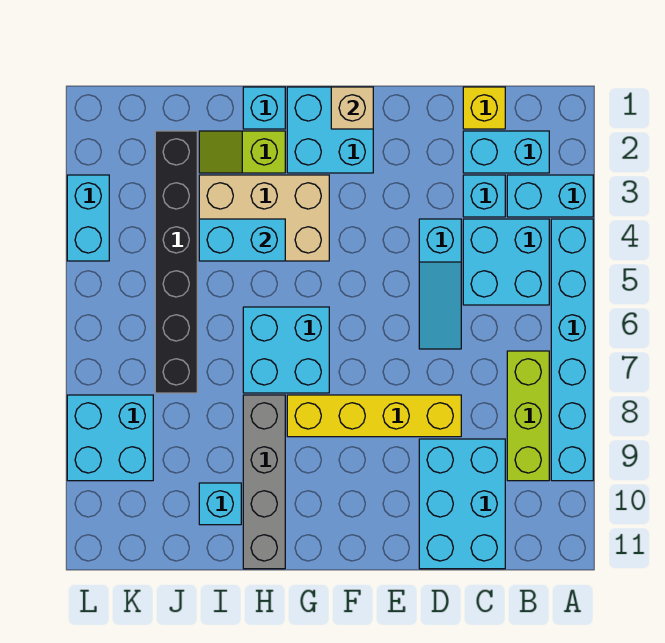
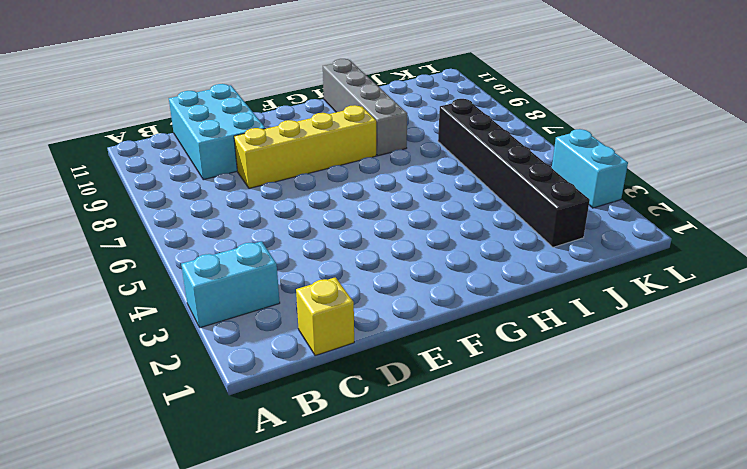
none -> cyan brick A4:A9 level 1
none -> cyan brick B2:C2 level 1
none -> cyan brick B4:C5 level 1

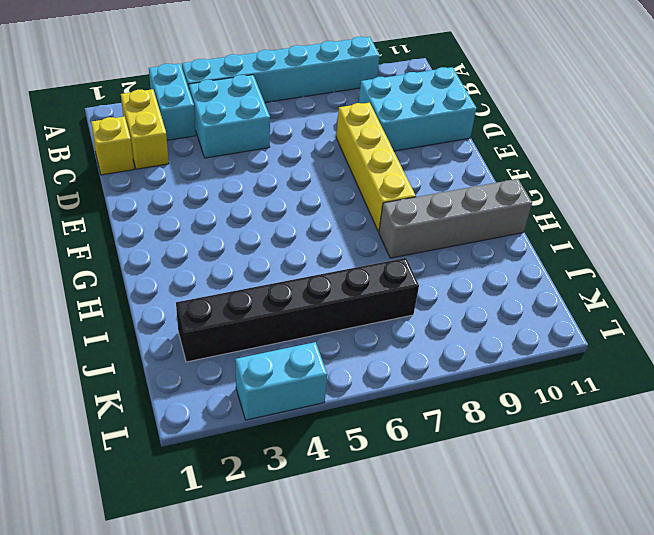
yellow brick B2:C2 level 1 -> cyan brick B2:C2 level 1
none -> lime brick B7:B9 level 1
none -> cyan brick C3 level 1
none -> cyan slope D4:D6 level 1 top 4

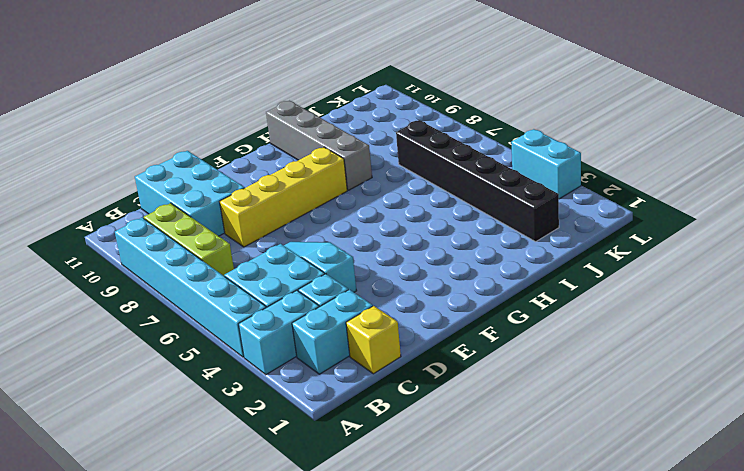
none -> cyan brick F1:G2 level 1
none -> tan brick G3:I4 level 1
none -> cyan brick G6:H7 level 1

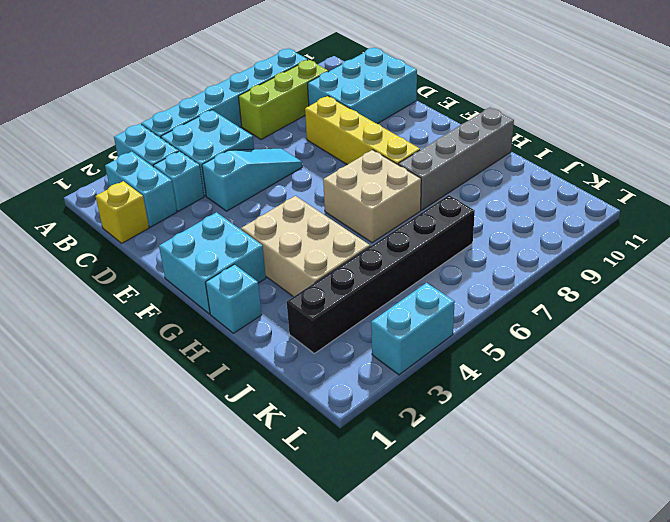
tan brick G6:H7 level 1 -> cyan brick G6:H7 level 1
none -> lime slope H2:I2 level 1 top H
none -> cyan brick I10 level 1
none -> cyan brick K8:L9 level 1

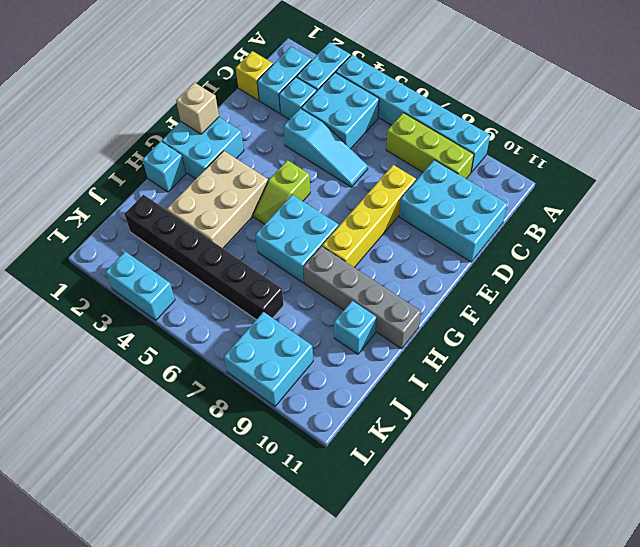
lime slope F5:G5 level 1 top F -> lime slope H2:I2 level 1 top H
none -> cyan brick H4:I4 level 2

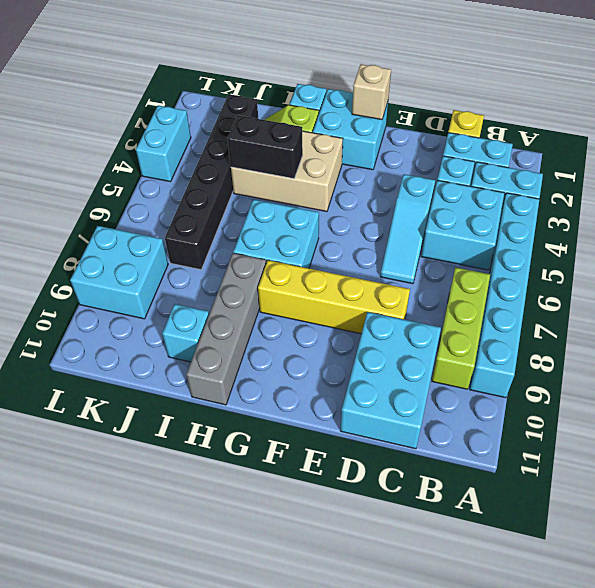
black brick H4:I4 level 2 -> cyan brick H4:I4 level 2

